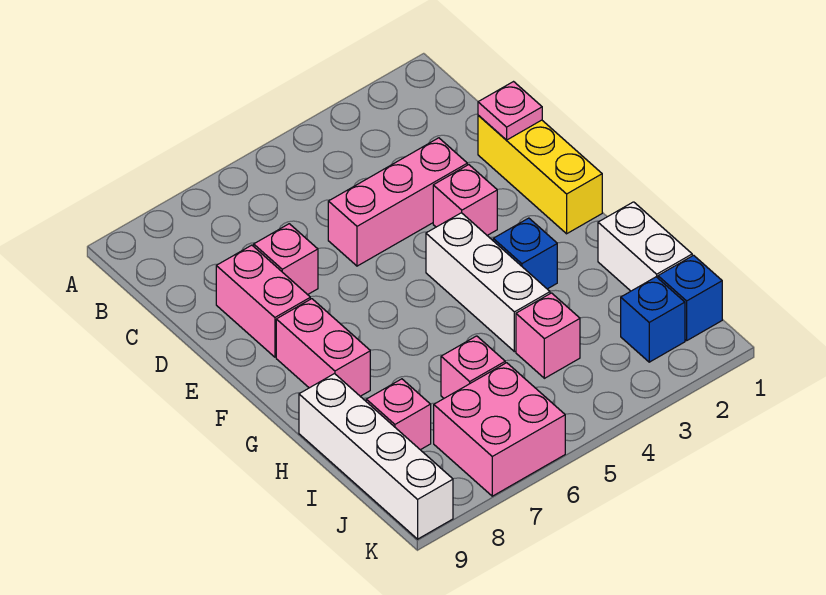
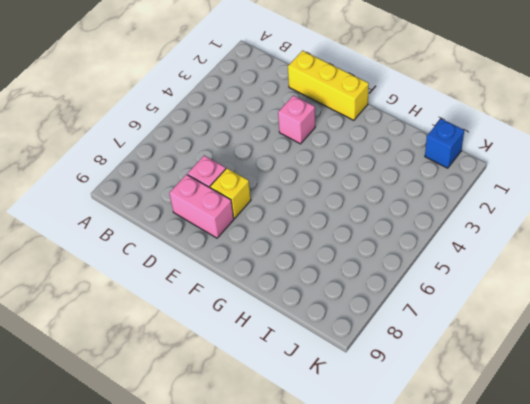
yellow brick E7 level 1 -> none
none -> pink brick D3:D5 level 1
none -> white brick F4:H4 level 1
none -> pink brick F8:G8 level 1

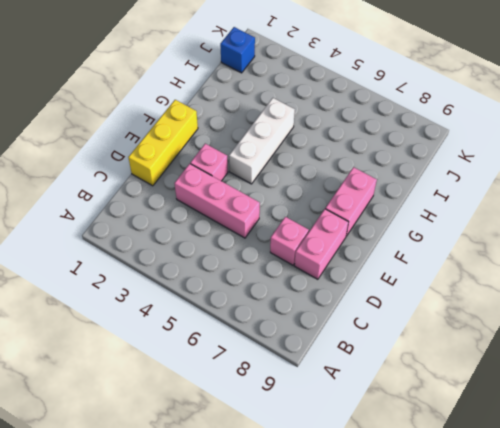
none -> blue brick G3 level 1
none -> white brick H1:I1 level 1
none -> white brick H9:K9 level 1

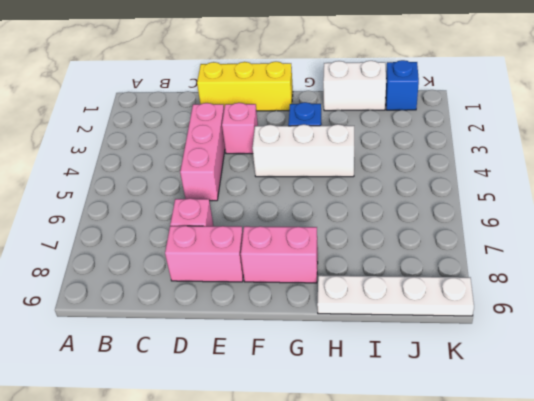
white plate H9:K9 level 1 -> white brick H9:K9 level 1
none -> pink brick I4 level 1
none -> pink brick I6 level 1
none -> pink brick I8 level 1

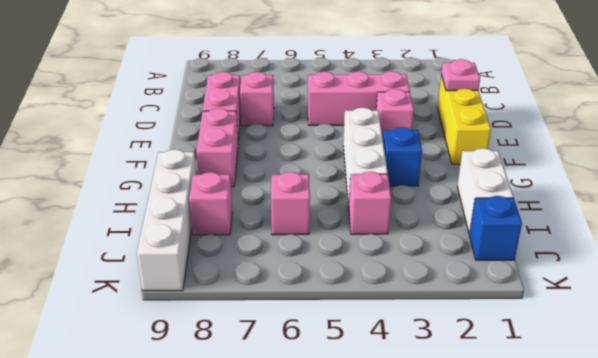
none -> blue brick J2 level 1
none -> pink brick J6:K7 level 1

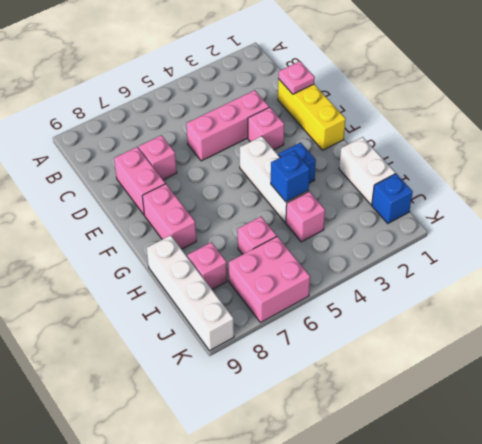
blue brick H4 level 2 -> blue brick J2 level 1

